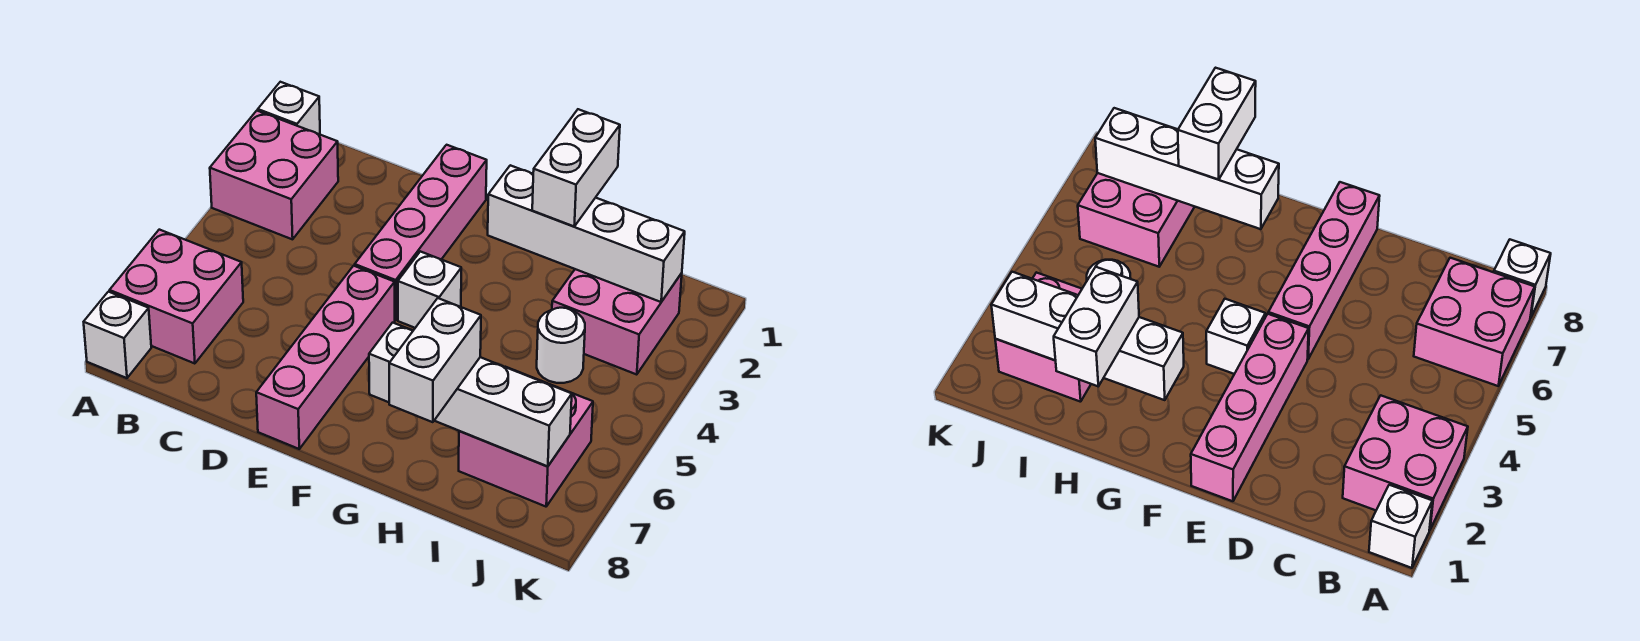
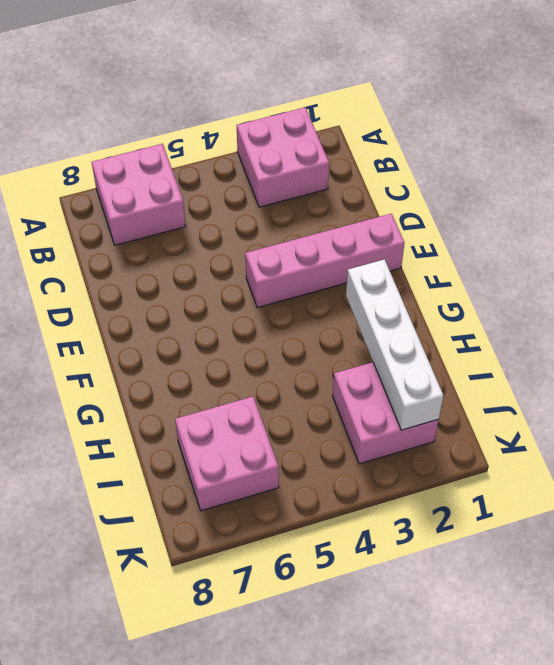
none -> white brick A1 level 1
none -> white brick A8 level 1
none -> pink brick E5:E8 level 1

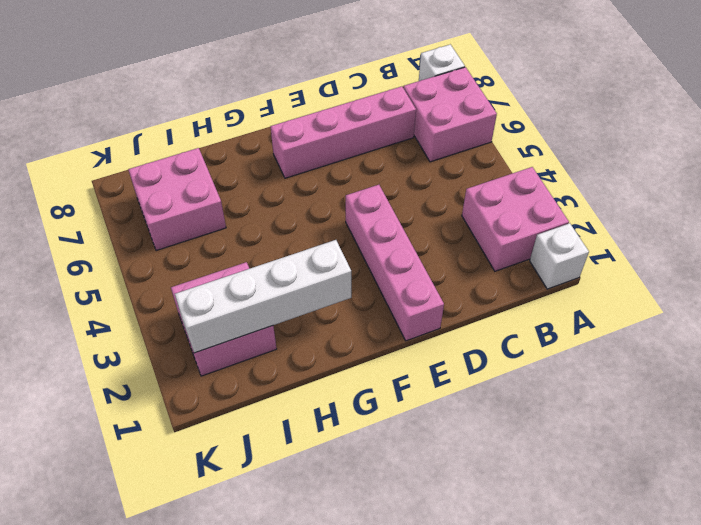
pink brick C7:F7 level 1 -> pink brick E5:E8 level 1
none -> white brick F4 level 1
none -> white round brick I4 level 1
none -> white brick G7:J7 level 2

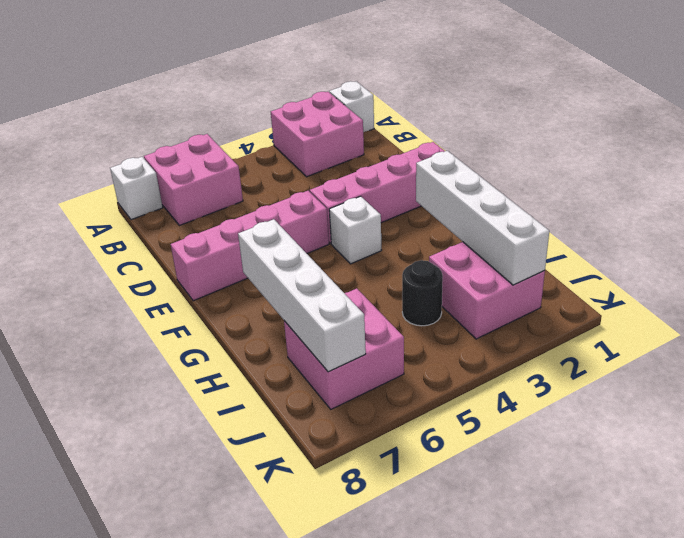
black round brick I4 level 1 -> white round brick I4 level 1
none -> white brick H1:H2 level 3
none -> white brick H7:H8 level 3

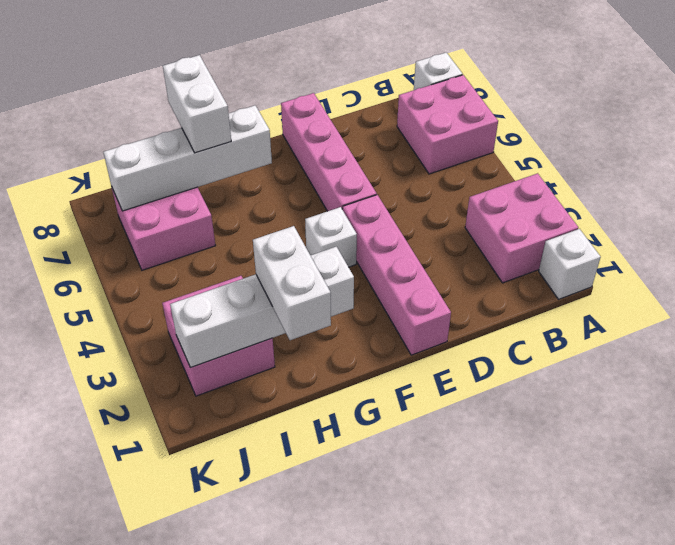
none -> white round brick I4 level 1

